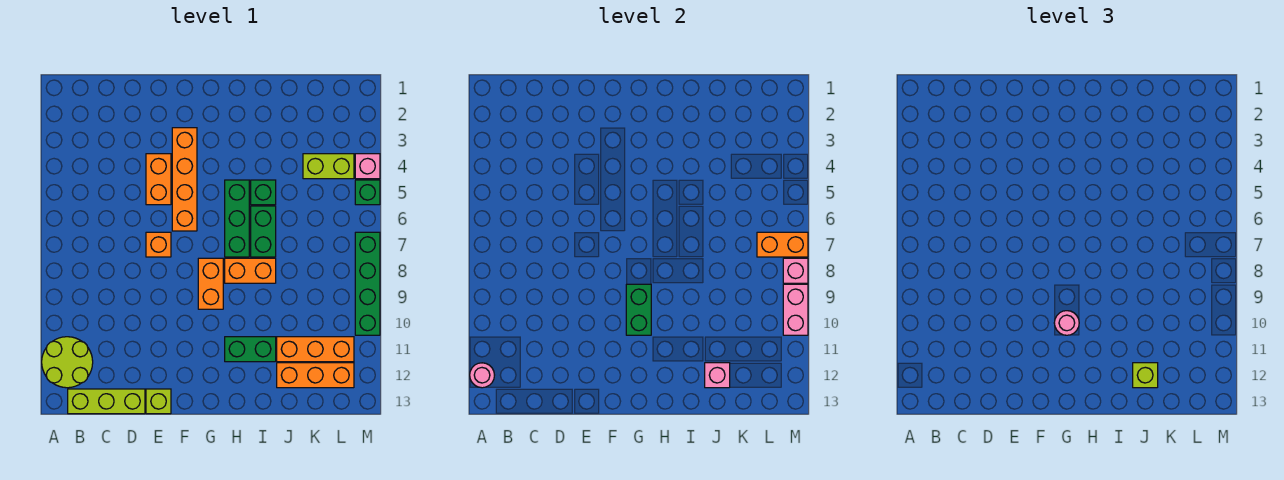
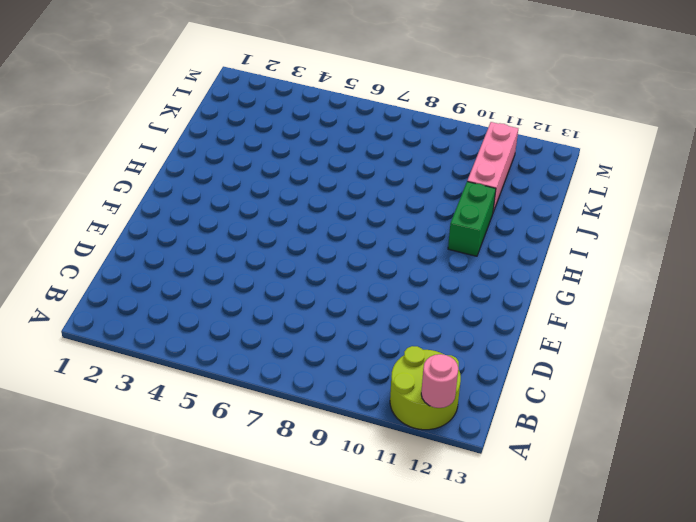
pink brick J11:L11 level 1 -> orange brick J11:L11 level 1
none -> lime brick B13:D13 level 1
none -> orange brick E4:E5 level 1
none -> orange brick E7 level 1

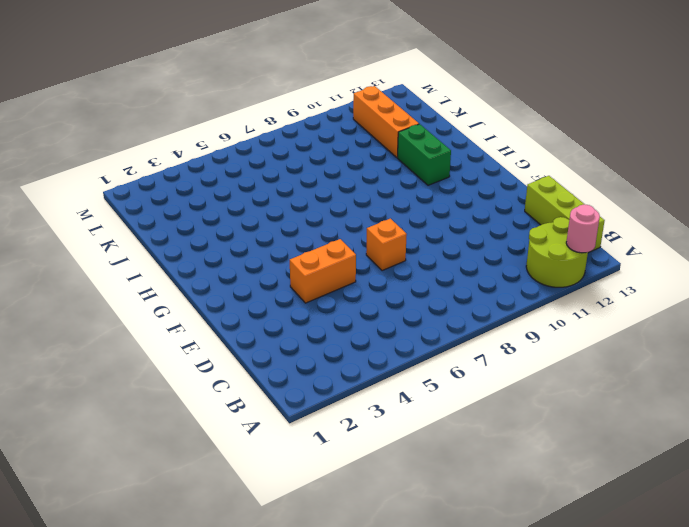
none -> lime brick E13 level 1
none -> orange brick F3:F6 level 1
none -> orange brick G8:G9 level 1

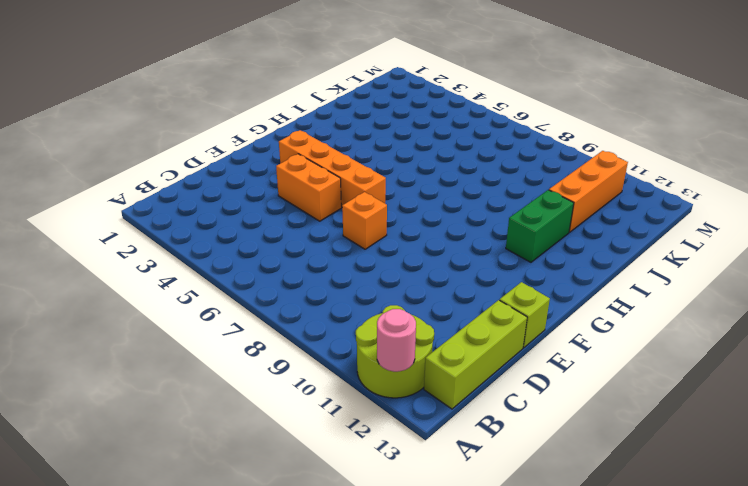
none -> orange brick G8:G9 level 1
none -> green brick H5:H7 level 1
none -> orange brick H8:I8 level 1

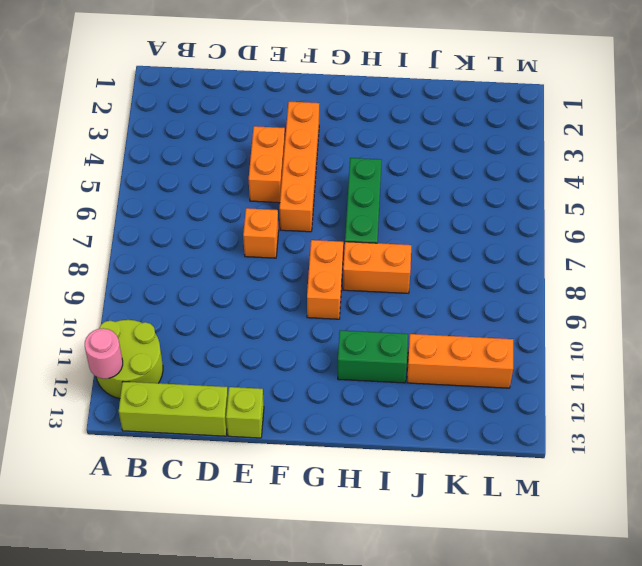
none -> green brick I5 level 1
none -> green brick I6:I7 level 1
none -> orange brick J12:L12 level 1

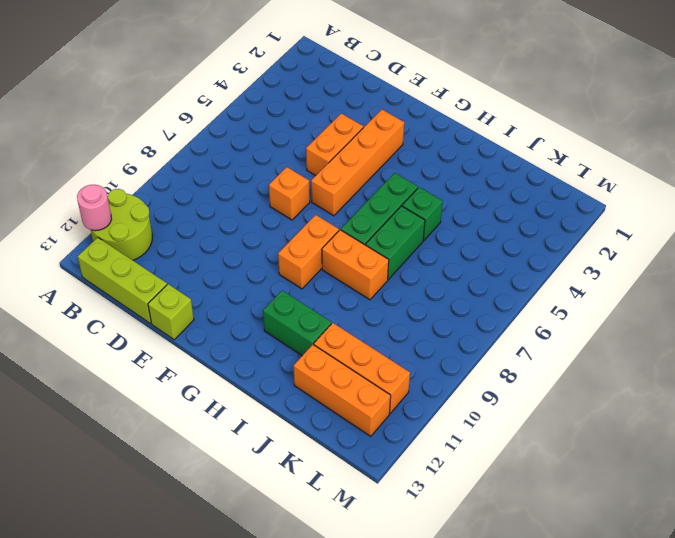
none -> lime brick K4:L4 level 1
none -> pink brick M4 level 1
none -> green brick M5 level 1

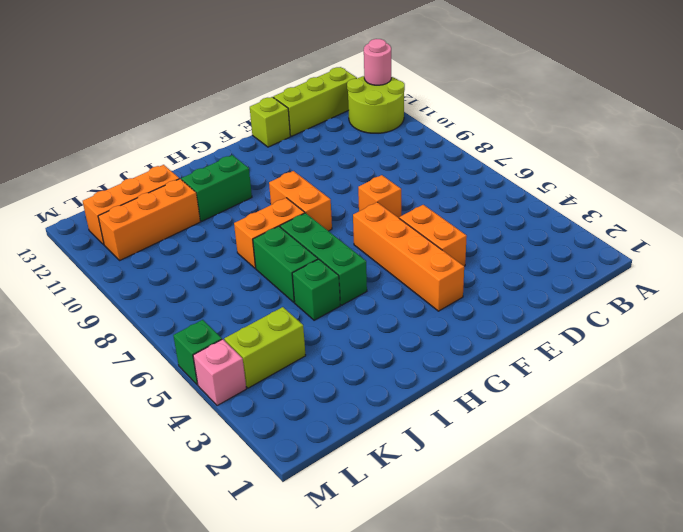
none -> green brick M7:M10 level 1
none -> green brick G9:G10 level 2
none -> pink brick J12 level 2

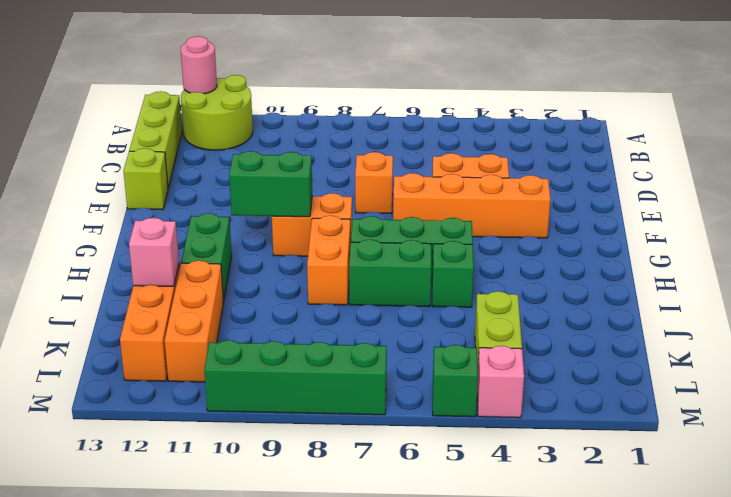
none -> orange brick L7:M7 level 2
none -> pink brick M8 level 2
none -> pink brick M9:M10 level 2

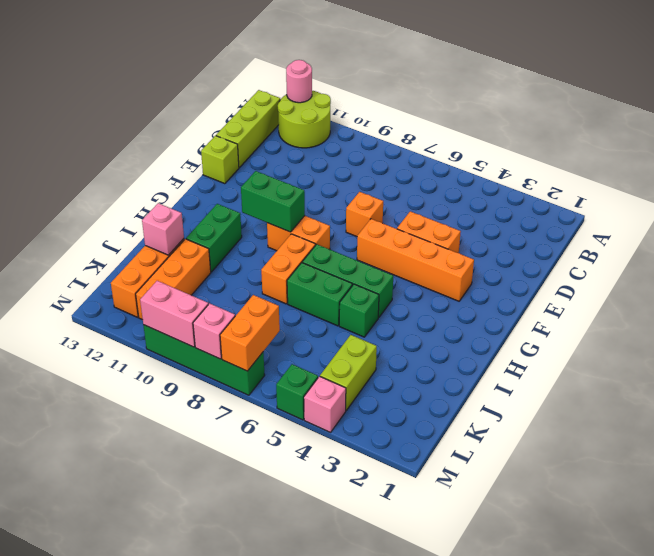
none -> pink round brick G10 level 3
none -> lime brick J12 level 3

